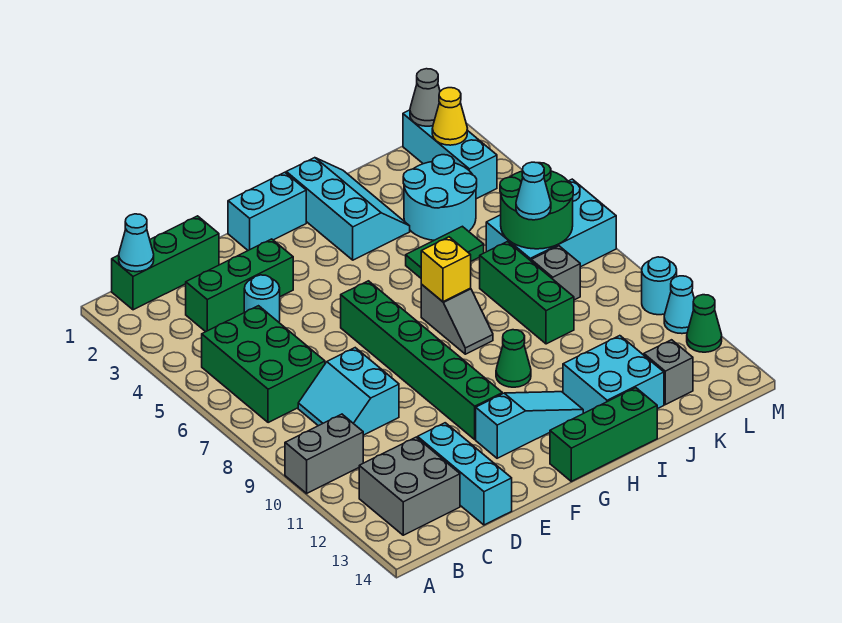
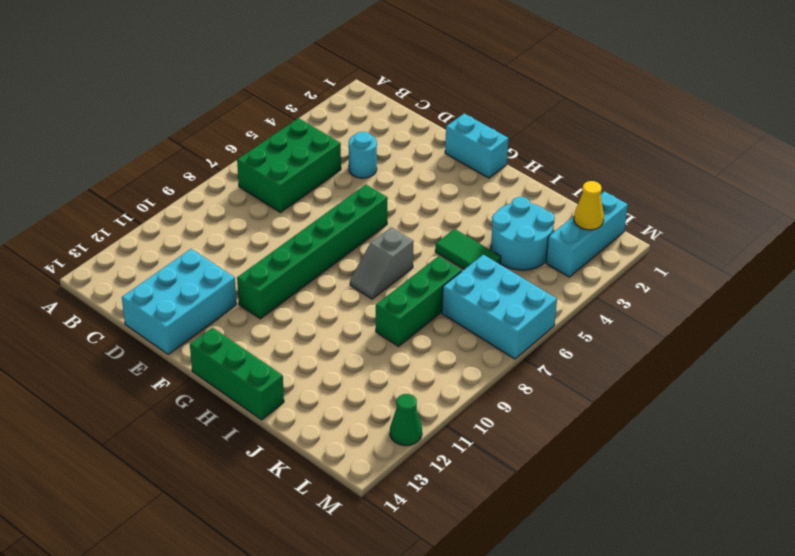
cyan brick D12:E14 level 1 -> cyan brick D12:D14 level 1
none -> grey brick A10:B10 level 1
none -> green brick B1:D1 level 1
none -> grey brick B12:C13 level 1
none -> green brick C3:E3 level 1

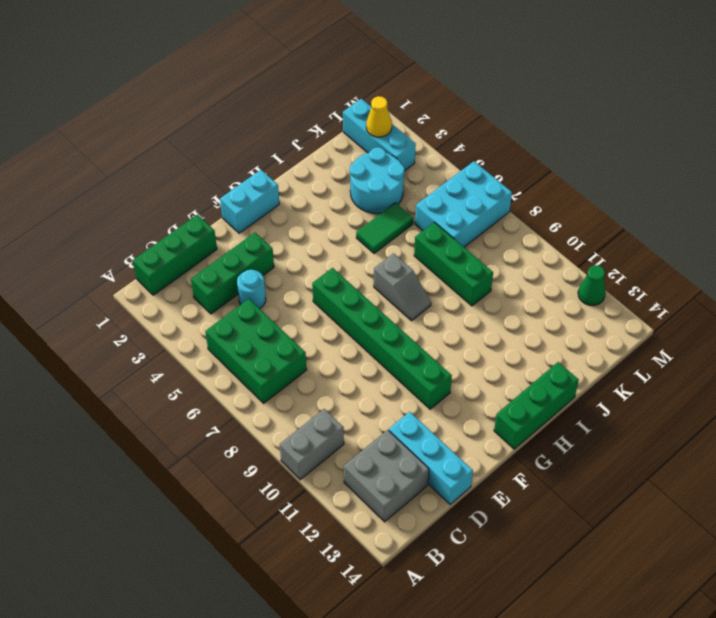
none -> cyan slope C8:D9 level 1 top D
none -> cyan slope F12:H12 level 1 top F
none -> cyan slope H1:I3 level 1 top H
none -> green cone H10 level 1

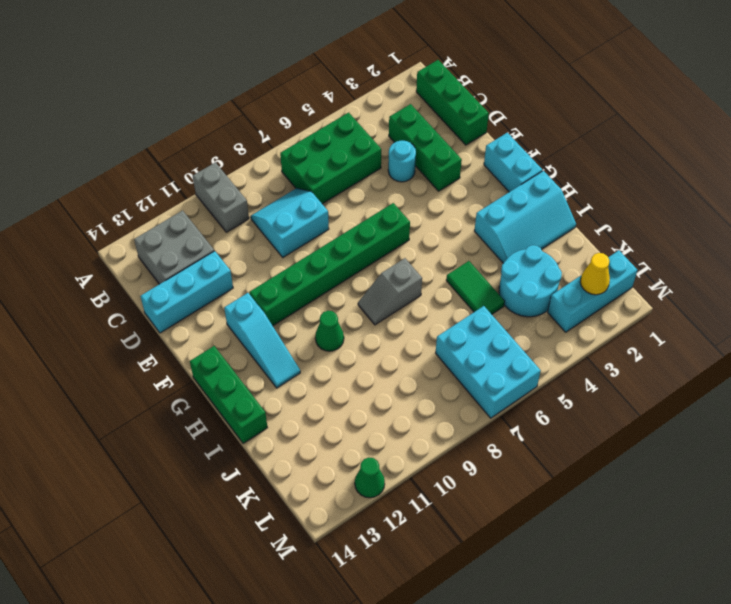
none -> cyan brick I12:J13 level 1
none -> green brick J7:J9 level 1
none -> grey brick K8 level 1
none -> grey brick K13 level 1

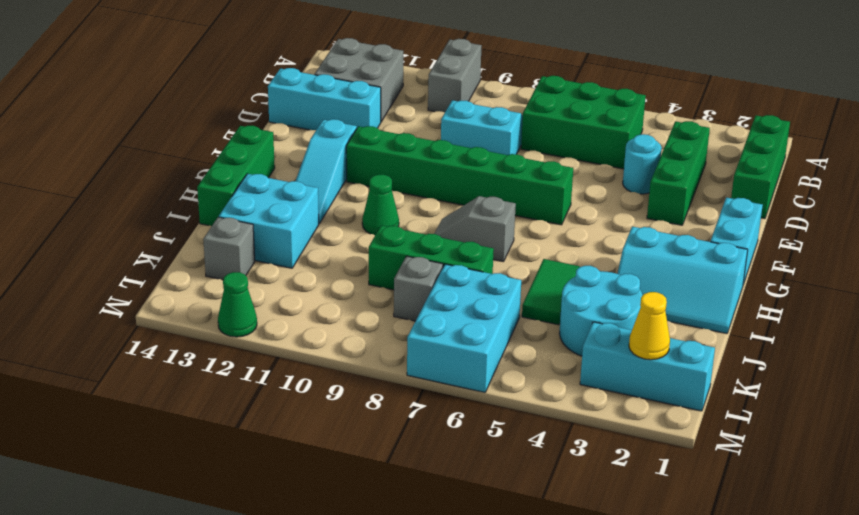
none -> cyan round brick M10 level 1
none -> cyan cone M11 level 1
none -> cyan cone B1 level 2
none -> yellow brick H7 level 2

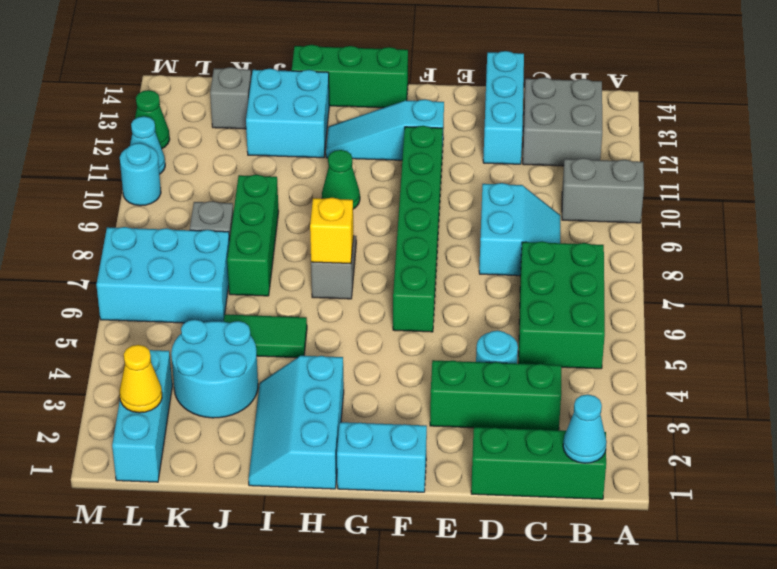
none -> green round brick K6:L7 level 2
none -> grey cone L1 level 2
none -> cyan cone K7 level 3

